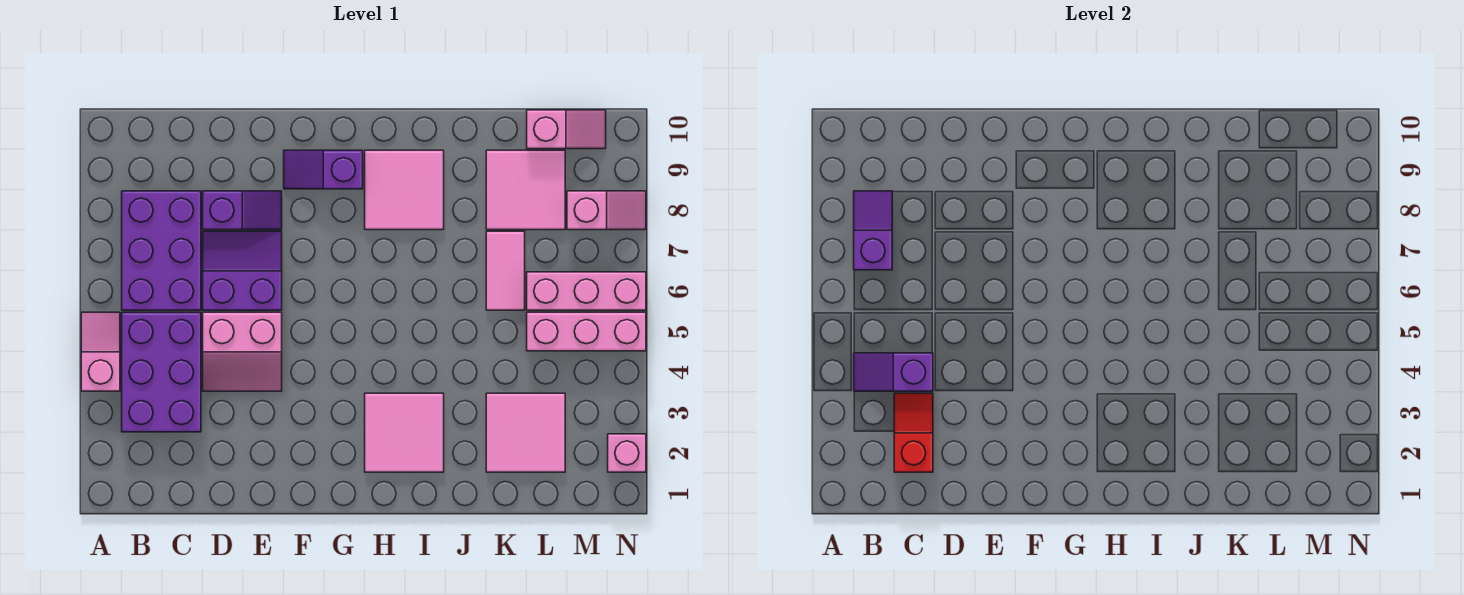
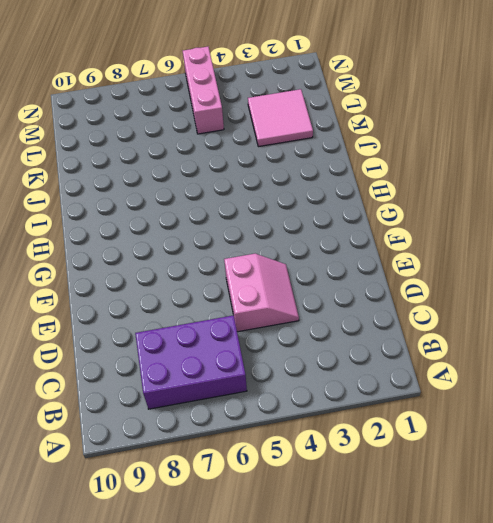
none -> pink slope A4:A5 level 1 top 4
none -> purple brick B3:C5 level 1
none -> purple slope D6:E7 level 1 top 6

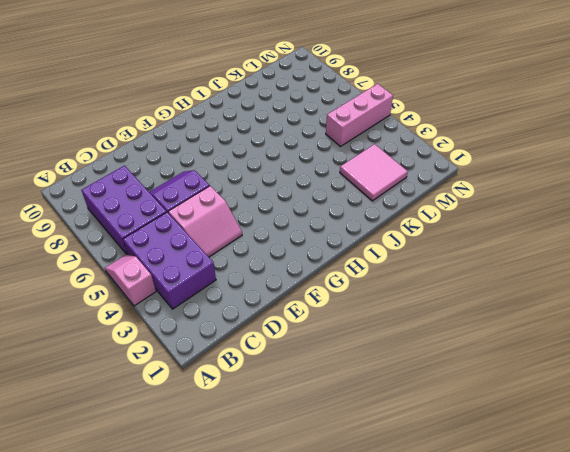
none -> purple slope D8:E8 level 1 top D
none -> purple slope F9:G9 level 1 top G
none -> pink tile H2:I3 level 1

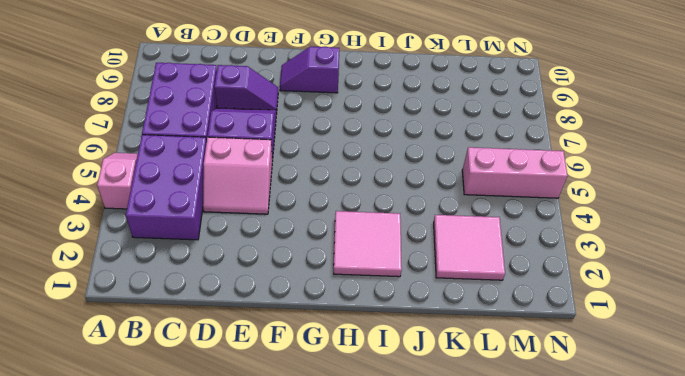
none -> pink tile H8:I9 level 1
none -> pink tile K6:K7 level 1
none -> pink tile K8:L9 level 1

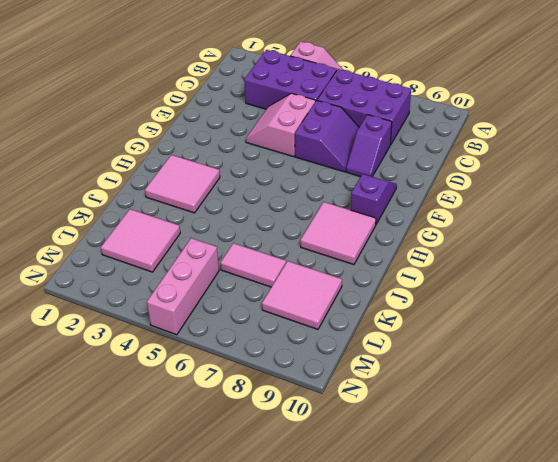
none -> pink brick L6:N6 level 1
none -> pink slope L10:M10 level 1 top L
none -> pink slope M8:N8 level 1 top M

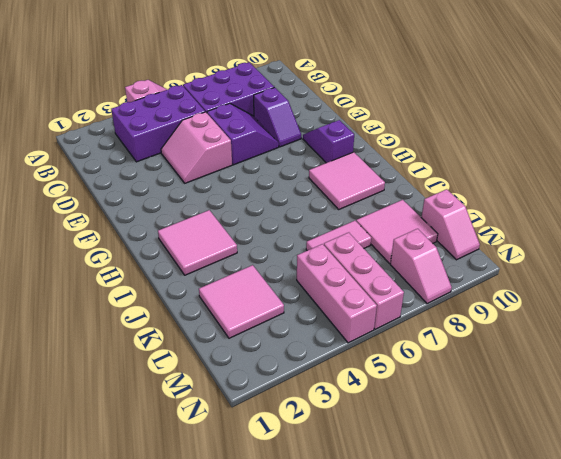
none -> pink brick N2 level 1
none -> purple slope B4:C4 level 2 top C
none -> purple slope B7:B8 level 2 top 7

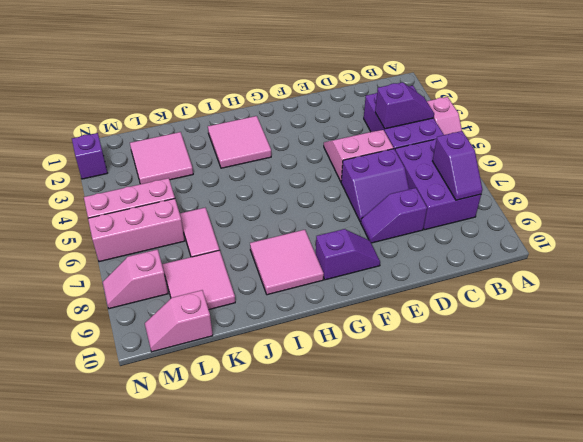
purple brick N2 level 1 -> pink brick N2 level 1
none -> red slope C2:C3 level 2 top 2

